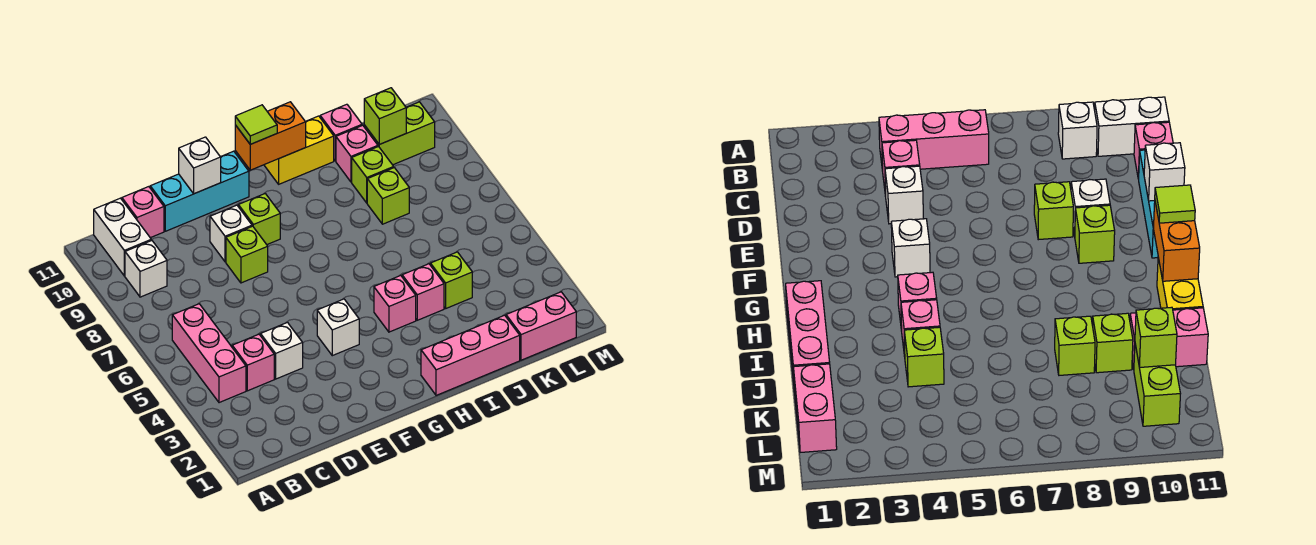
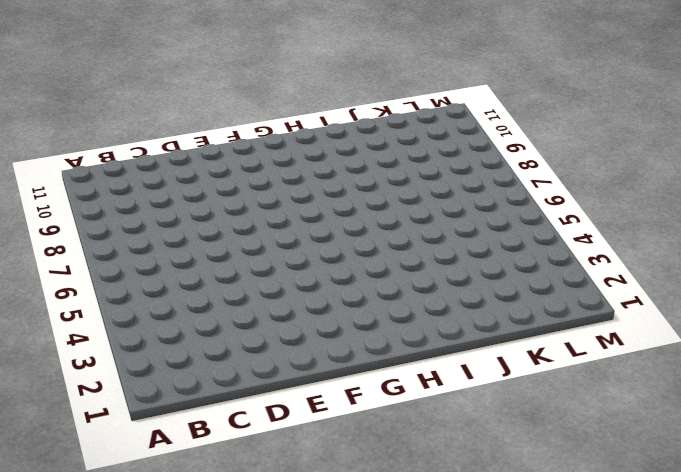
none -> pink brick B4:B6 level 1
none -> white brick B9 level 1
none -> white brick B10:B11 level 1

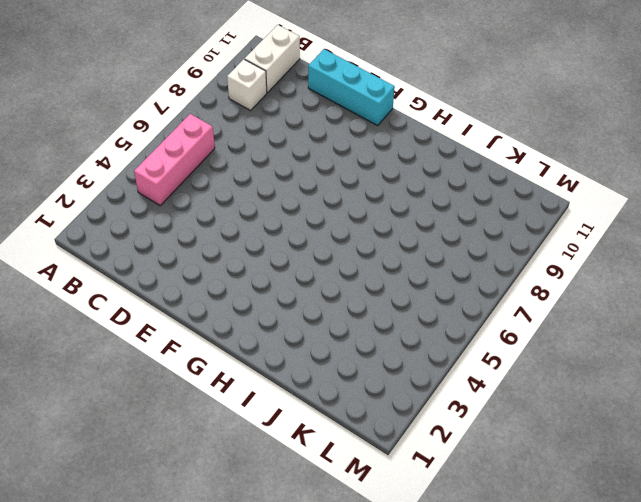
none -> pink brick C4 level 1
none -> pink brick C11 level 1
none -> white brick D4 level 1

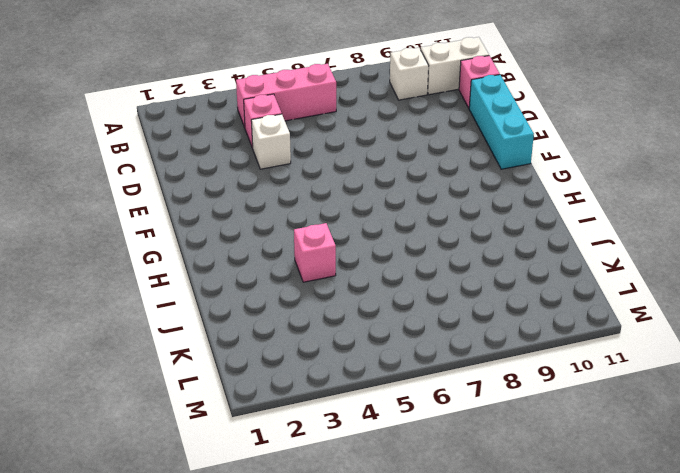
none -> lime brick E8 level 1
none -> white brick E9 level 1
none -> white brick F4 level 1

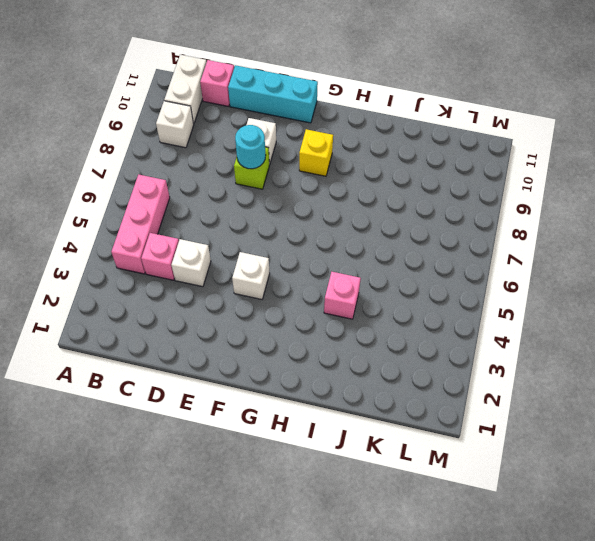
cyan round brick E8 level 2 -> none
yellow brick G9 level 1 -> none
none -> lime brick F9 level 1
none -> pink brick H1:J1 level 1
none -> pink brick H4 level 1

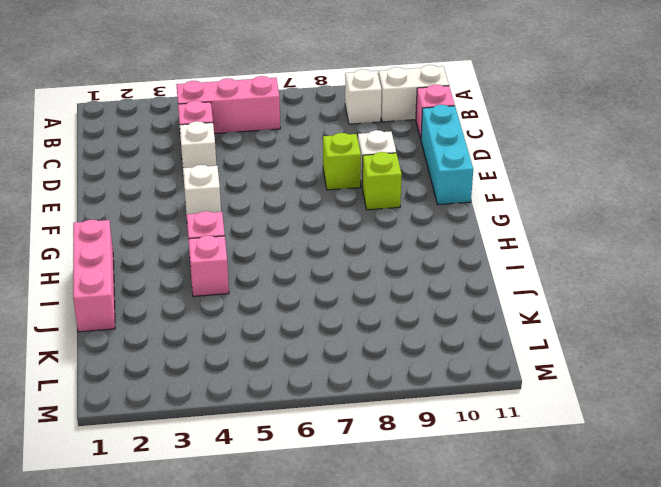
none -> yellow brick H11:I11 level 1
none -> lime brick J4 level 1
none -> lime brick J8 level 1

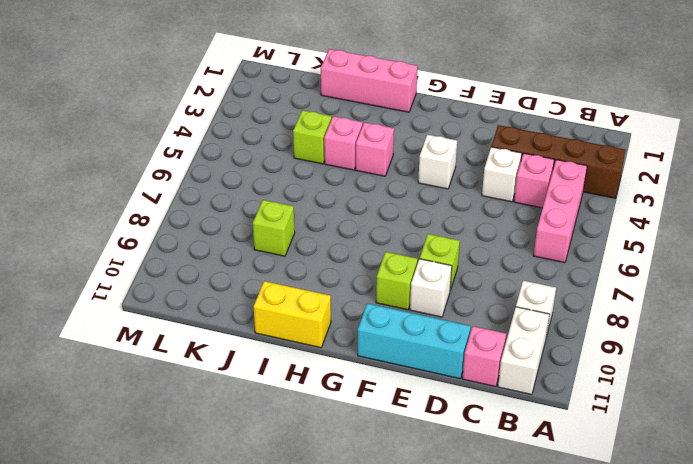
brown brick A3:D3 level 1 -> none
none -> lime brick J9 level 1
none -> pink brick J10 level 1
none -> pink brick J11 level 1

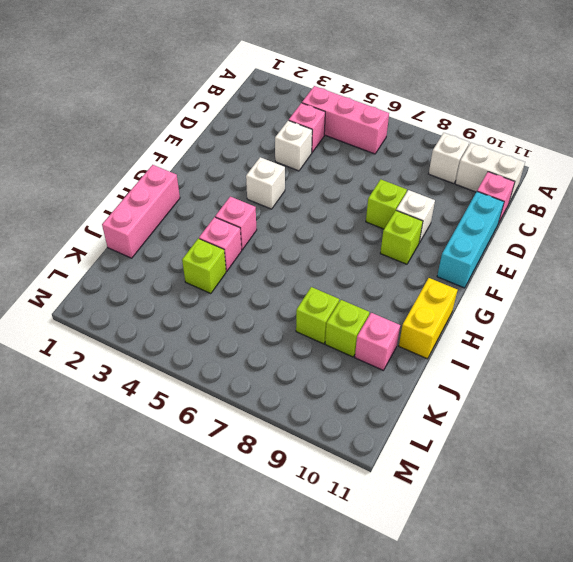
none -> pink brick J11 level 1
none -> pink brick K1:L1 level 1
none -> lime brick K10:L10 level 1

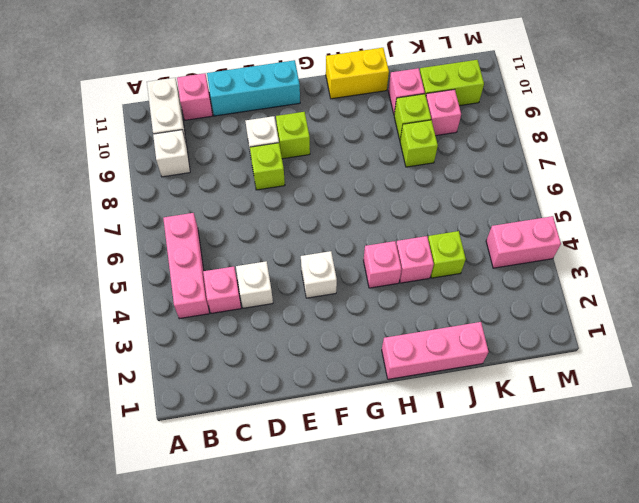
pink brick K9 level 1 -> pink brick J11 level 1
pink brick L4:M4 level 1 -> pink brick K1:L1 level 1
none -> white brick E11 level 2
none -> orange brick G11:H11 level 2
none -> lime brick K10 level 2

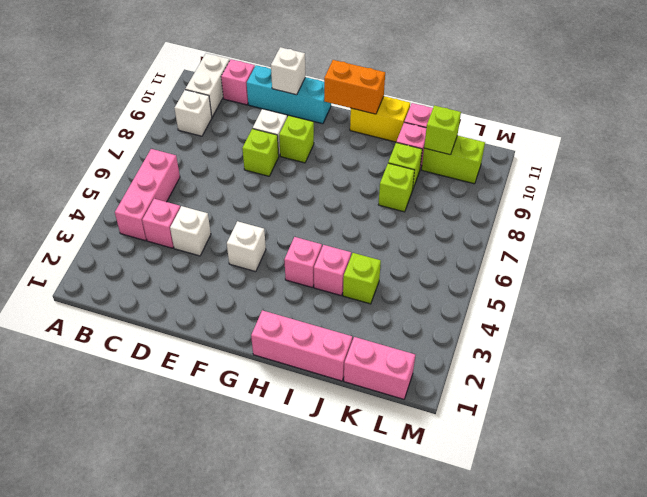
none -> lime tile G11 level 3

